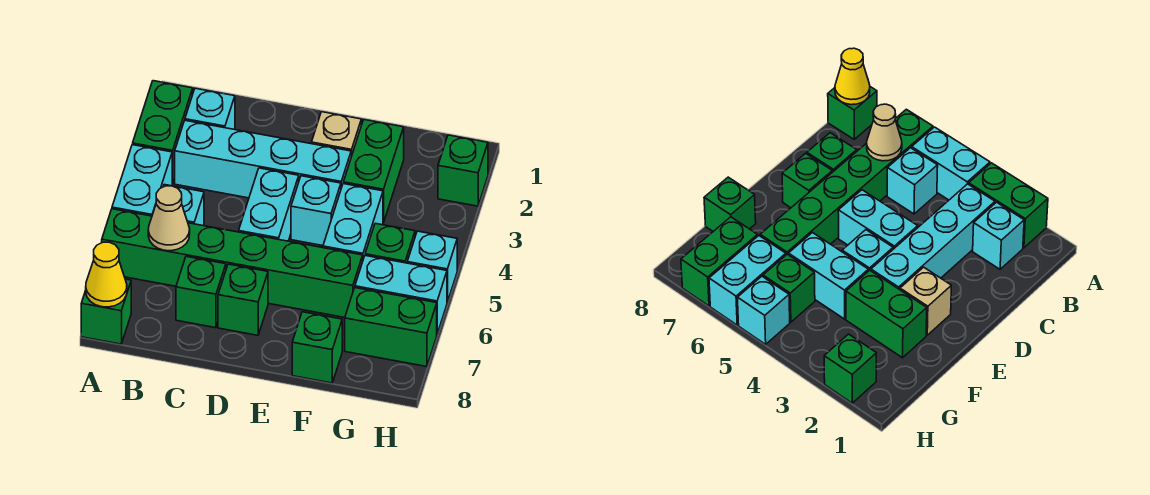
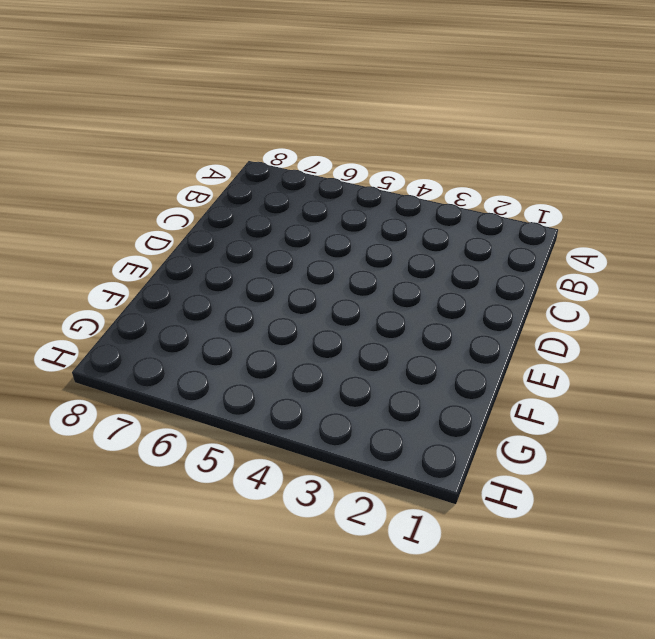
none -> green brick A2:A3 level 1
none -> cyan brick A4:A5 level 1
none -> green brick A6:F6 level 1

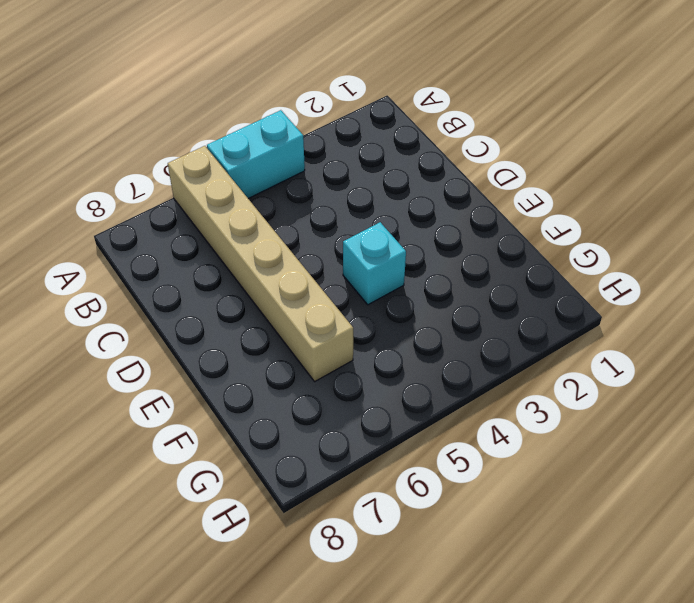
tan brick A6:F6 level 1 -> green brick A6:F6 level 1
none -> green brick A2:A3 level 1
none -> green brick A8 level 1
none -> cyan brick B2 level 1

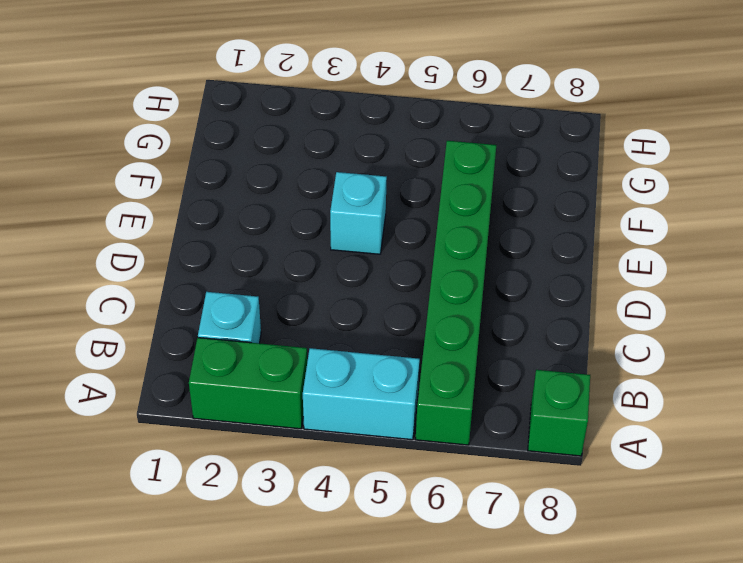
none -> cyan brick B3:E3 level 1
none -> cyan brick B5 level 1
none -> green brick C7 level 1

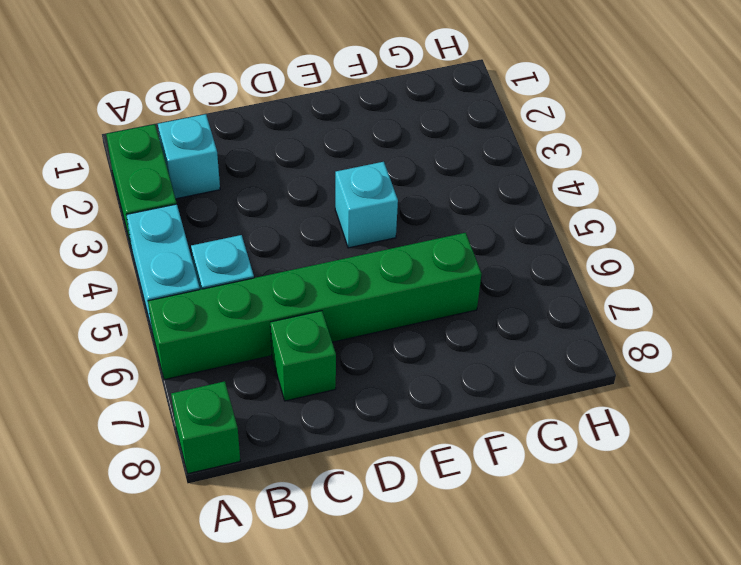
none -> cyan brick B3:E3 level 1
none -> cyan brick D4:D5 level 1
none -> green brick D7 level 1

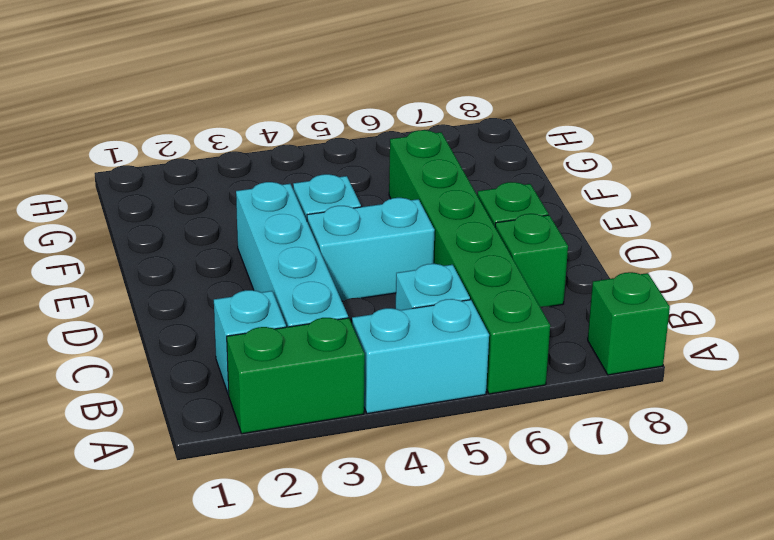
none -> tan brick E2 level 1
none -> green brick F2:F3 level 1
none -> cyan brick F4:F5 level 1

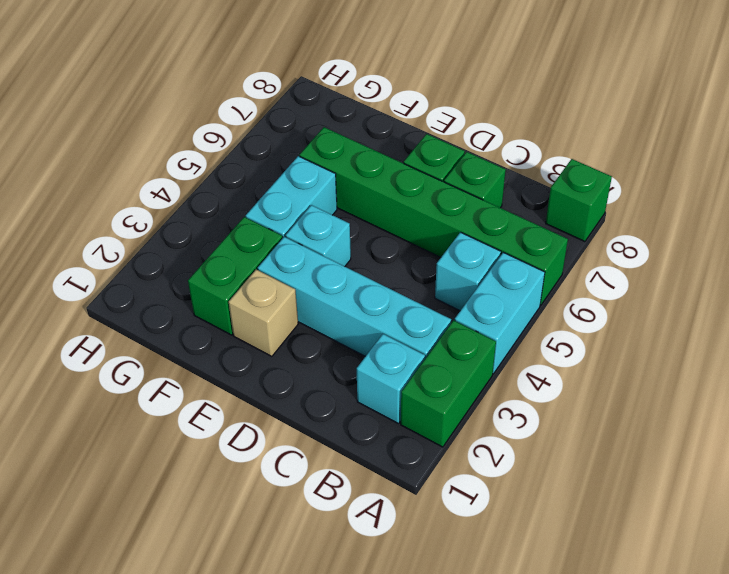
none -> cyan brick D4:D5 level 1
none -> green brick F8 level 1
none -> green brick G5 level 1

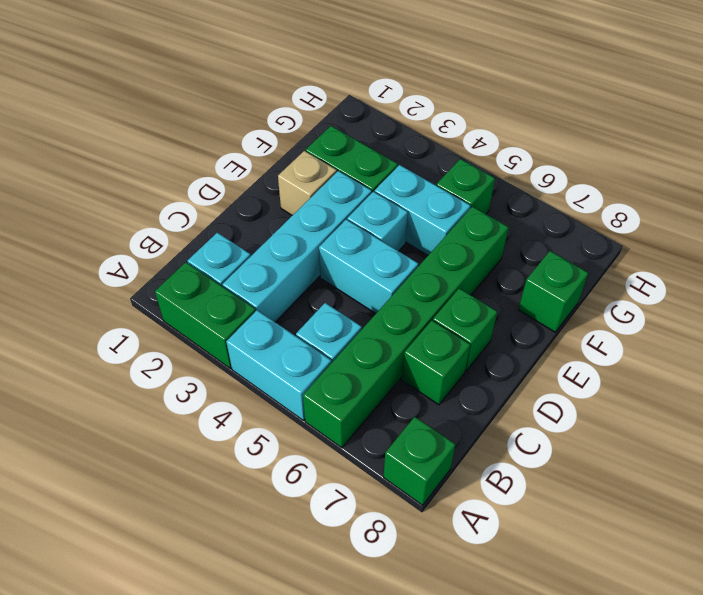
none -> cyan brick G6:H6 level 1
none -> green brick G7:H7 level 1
none -> green brick H2 level 1

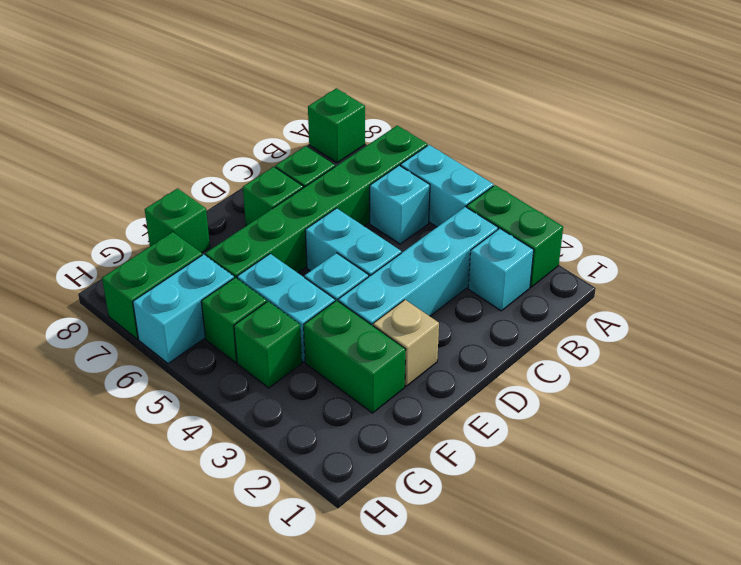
green brick G4 level 1 -> green brick H2 level 1
none -> cyan brick H5 level 1
none -> yellow cone A8 level 2
none -> tan cone B6 level 2

